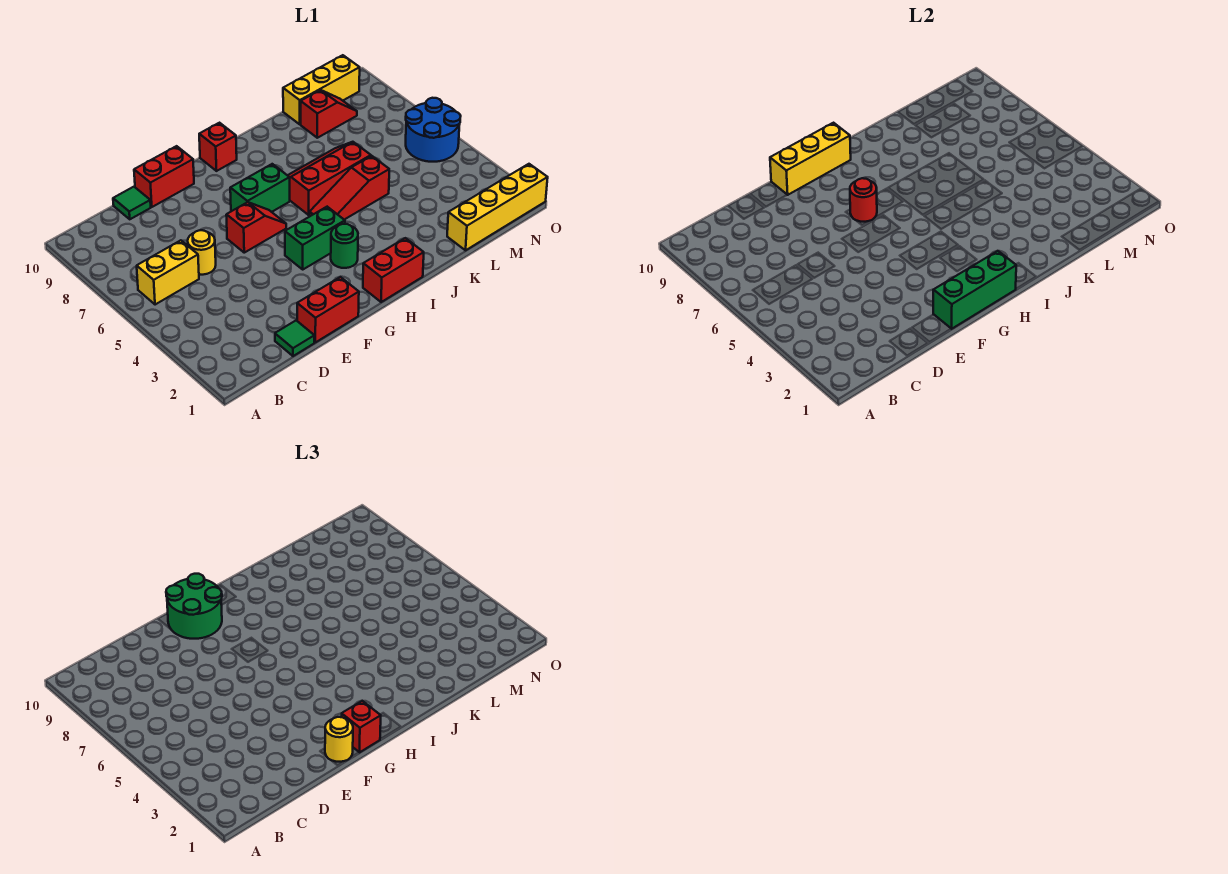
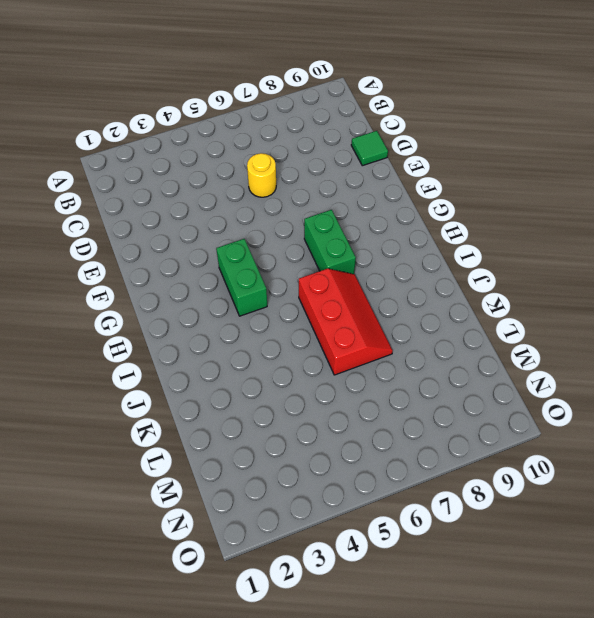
none -> yellow brick B6:C6 level 1
none -> green tile D1 level 1
none -> red brick E1:F1 level 1

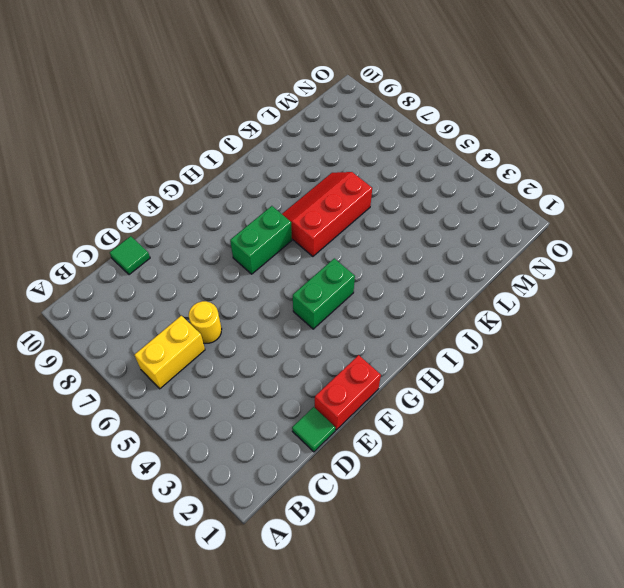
none -> red brick E10:F10 level 1
none -> red slope F6:G6 level 1 top F
none -> red brick H1:I1 level 1

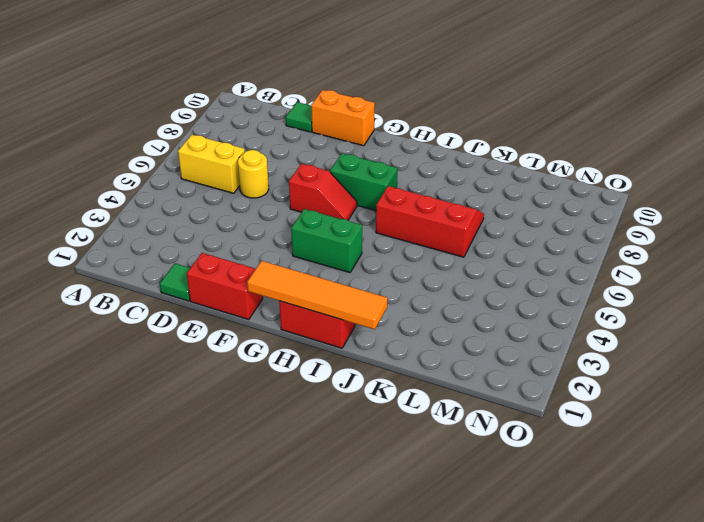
orange brick E10:F10 level 1 -> red brick E10:F10 level 1
orange tile G1:J1 level 2 -> green brick F1:H1 level 2
none -> green round brick H3 level 1
none -> red brick H10 level 1
none -> red slope I5:K5 level 1 top K

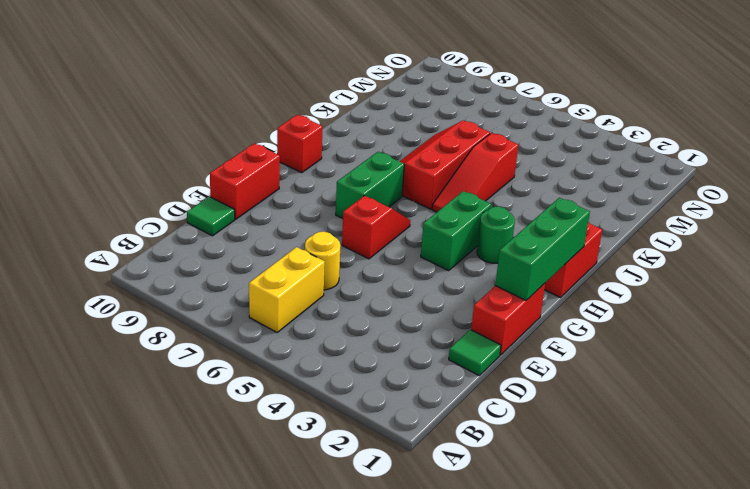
none -> yellow brick L1:O1 level 1
none -> red slope L9:M9 level 1 top L
none -> yellow brick L10:N10 level 1

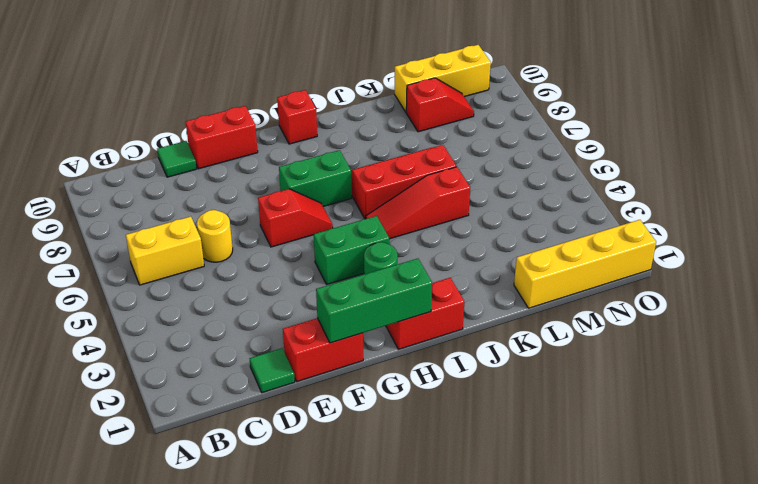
none -> blue round brick N5:O6 level 1
none -> yellow brick F10:H10 level 2
none -> red round brick G7 level 2

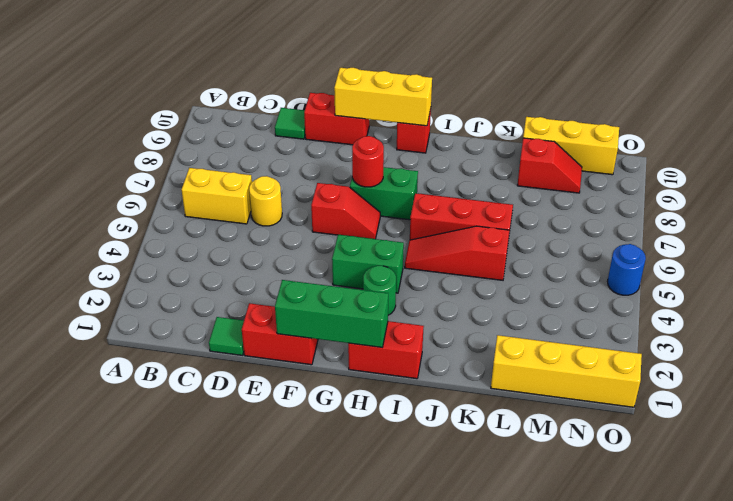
blue round brick O5 level 1 -> blue round brick N5:O6 level 1
none -> yellow round brick F1 level 3
none -> green round brick F9:G10 level 3
none -> red brick G1 level 3

